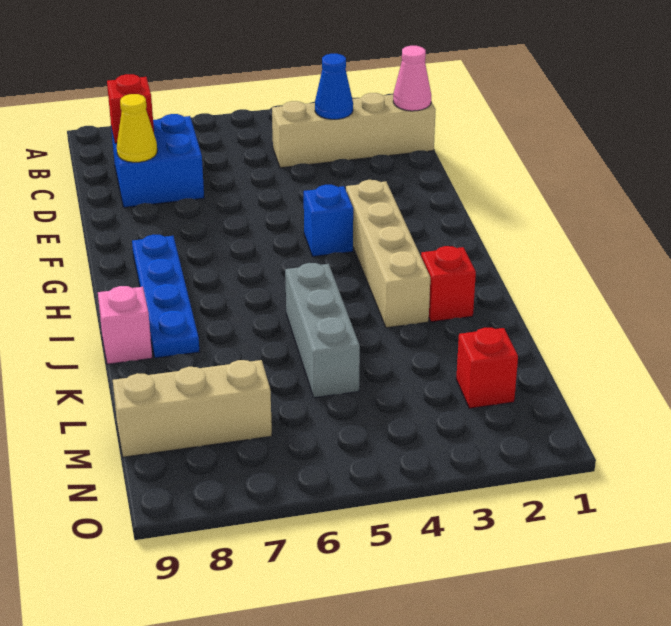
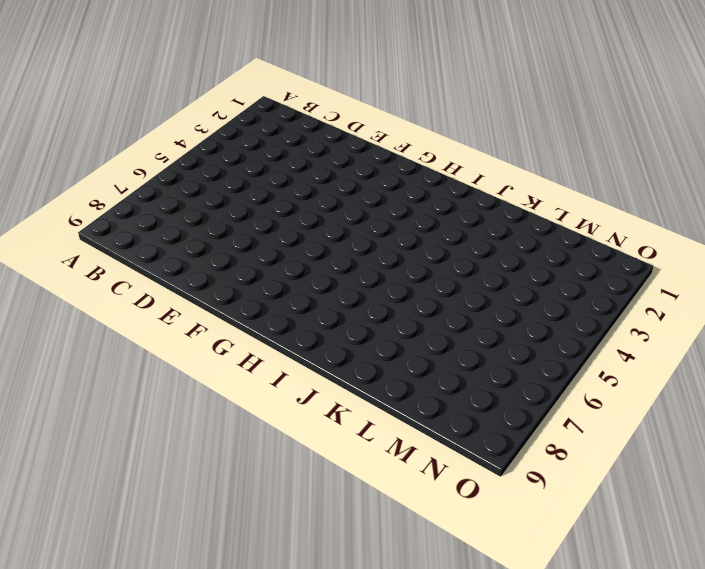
none -> tan brick C1:C4 level 1
none -> blue brick C7:D8 level 1
none -> tan brick G3:J3 level 1

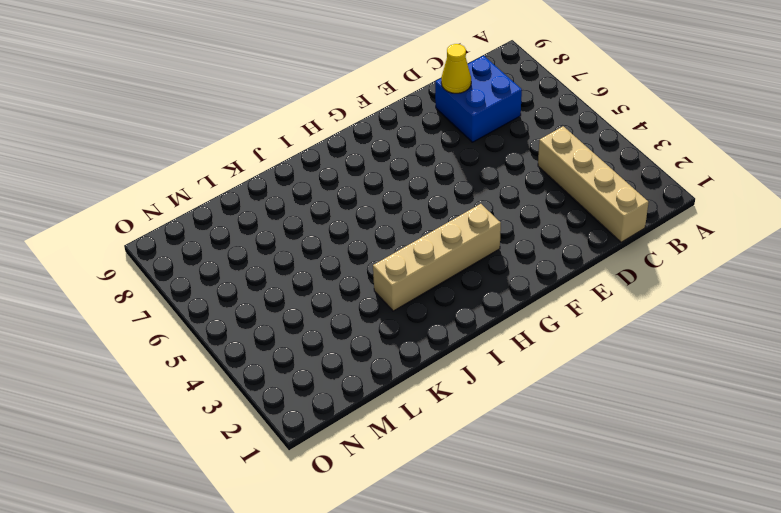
none -> blue brick G4 level 1
none -> blue plate G8:J8 level 1
none -> red brick J2 level 1

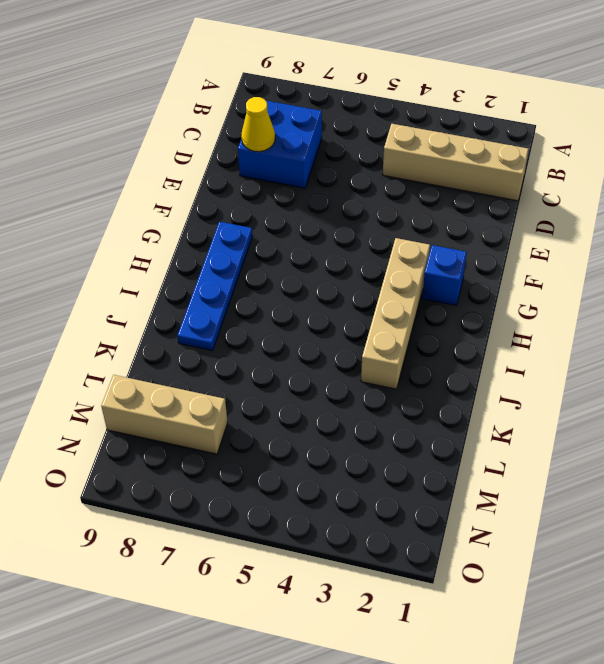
blue brick G2 level 1 -> blue brick G4 level 1
none -> red brick J2 level 1
none -> grey brick J5:L5 level 1
none -> pink brick J9 level 1

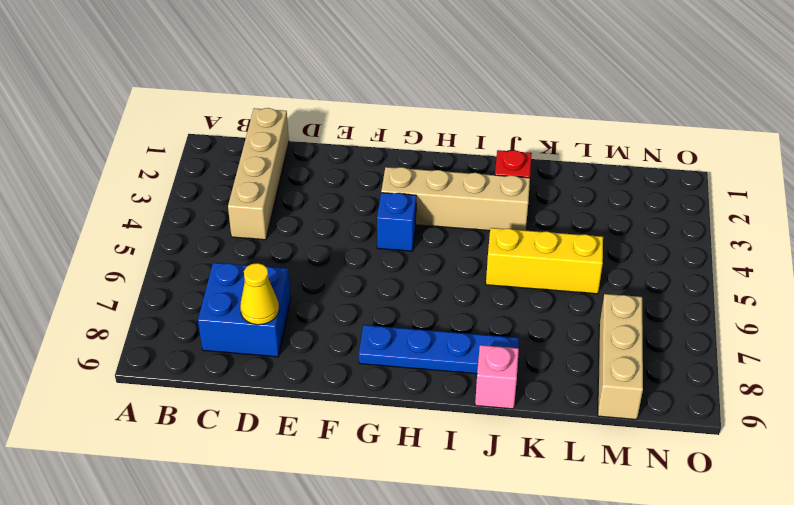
yellow brick J5:L5 level 1 -> grey brick J5:L5 level 1
none -> red brick M2 level 1
none -> pink cone C1 level 2
none -> blue cone C3 level 2

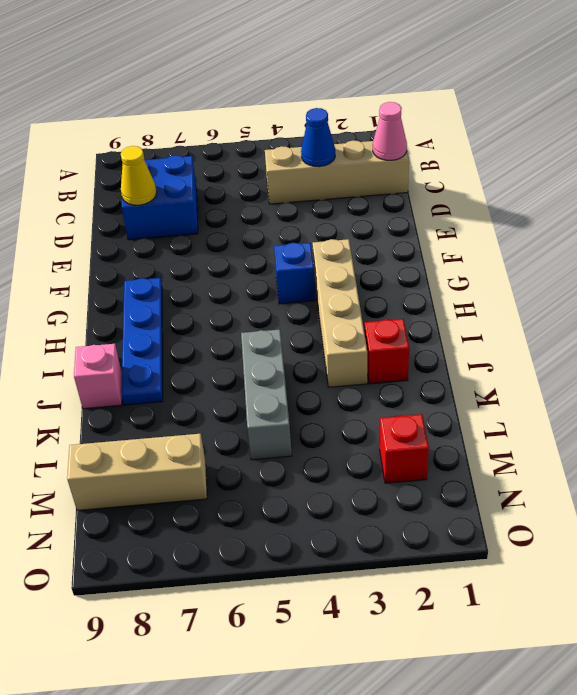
none -> red brick C8 level 2

